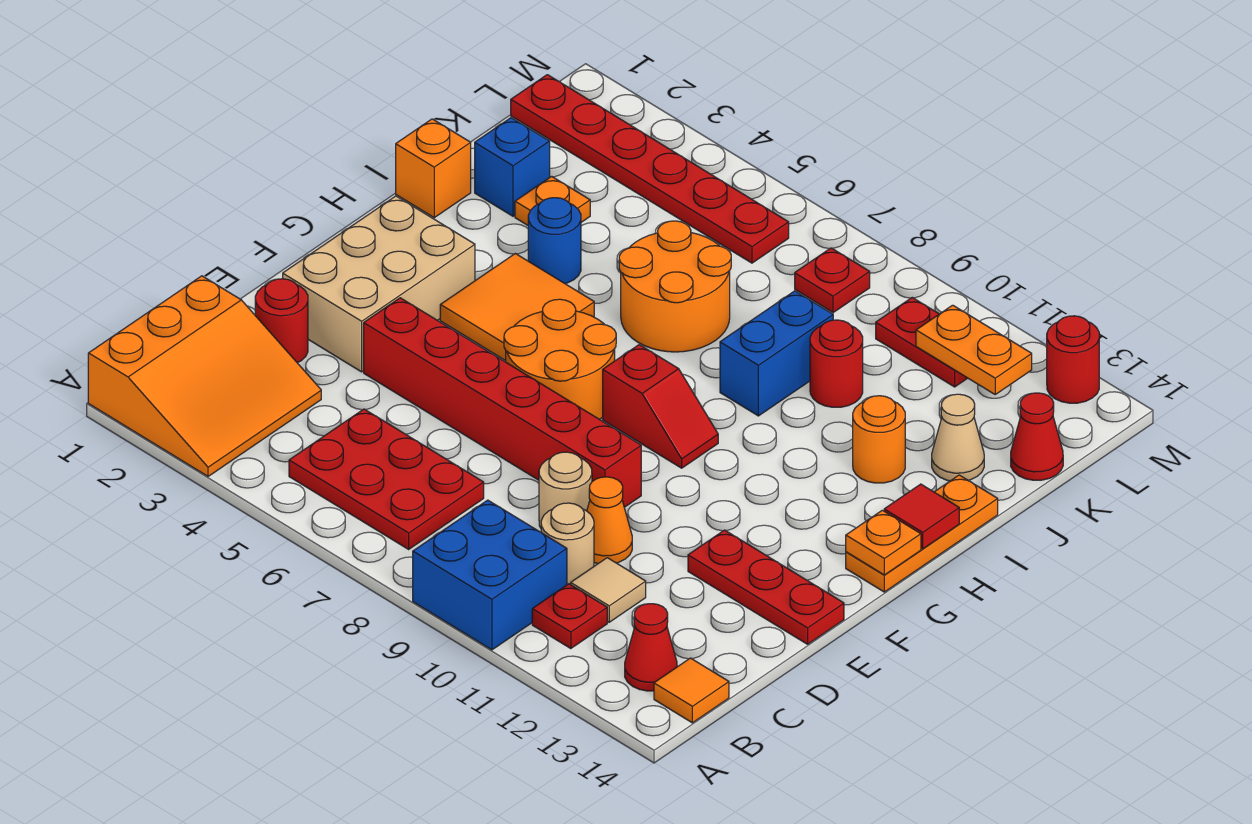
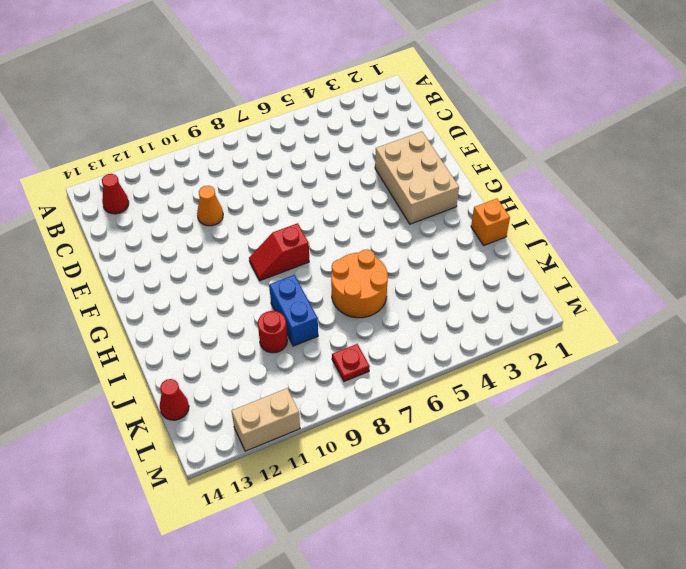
tan brick M11:M12 level 1 -> none
none -> orange slope A1:C3 level 1 top 1
none -> blue brick A9:B10 level 1
none -> red plate B5:C7 level 1
none -> red plate B11 level 1

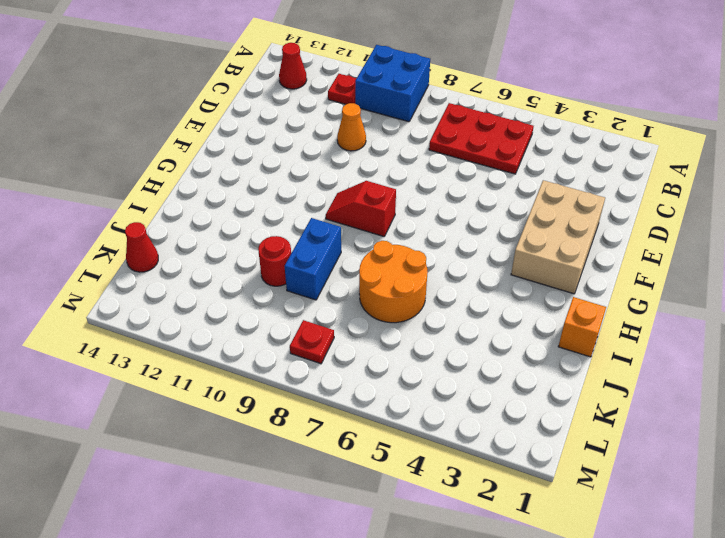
none -> orange slope A1:C3 level 1 top 1
none -> orange tile B14 level 1
none -> tan round brick C10 level 1
none -> tan tile C11 level 1

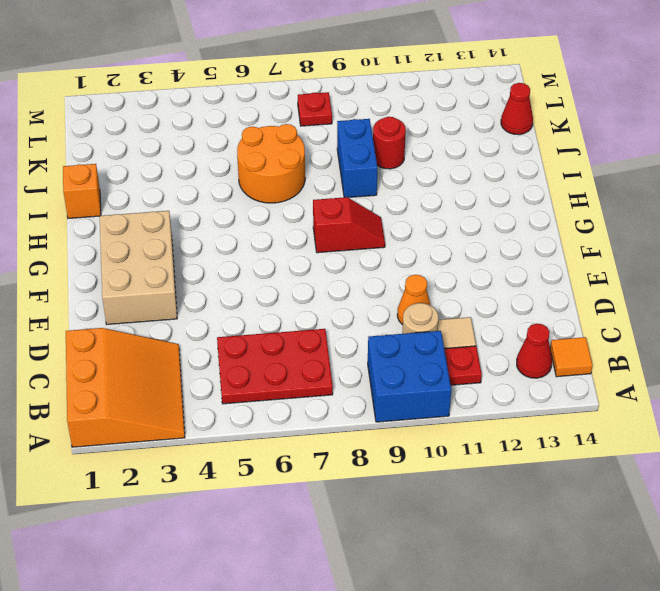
none -> red round brick D2 level 1
none -> tan round brick D9 level 1
none -> red brick E4:E9 level 1
none -> red plate E12:E14 level 1

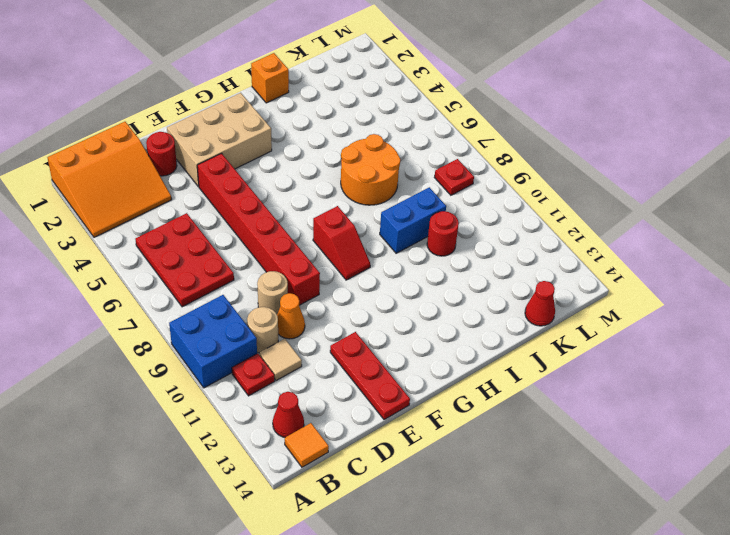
none -> orange round brick F6:G7 level 1
none -> orange tile G4:H5 level 1
none -> orange plate G14:I14 level 1
none -> blue round brick I4 level 1

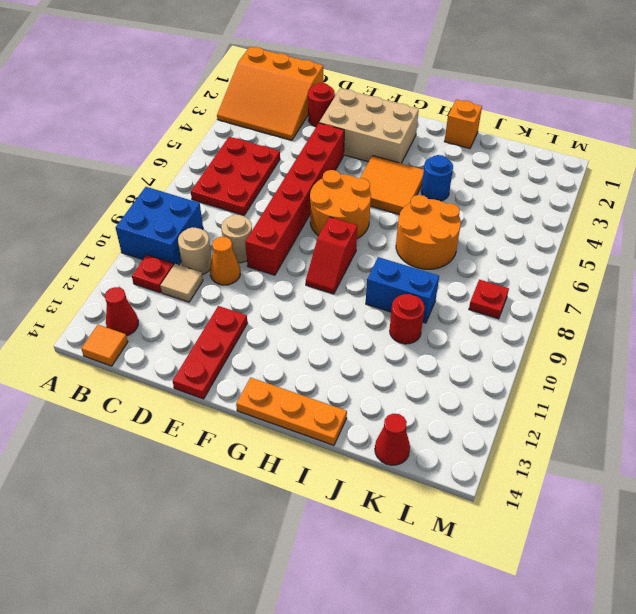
none -> orange round brick I12 level 1
none -> blue brick J2 level 1
none -> orange plate J3 level 1
none -> tan cone J13 level 1

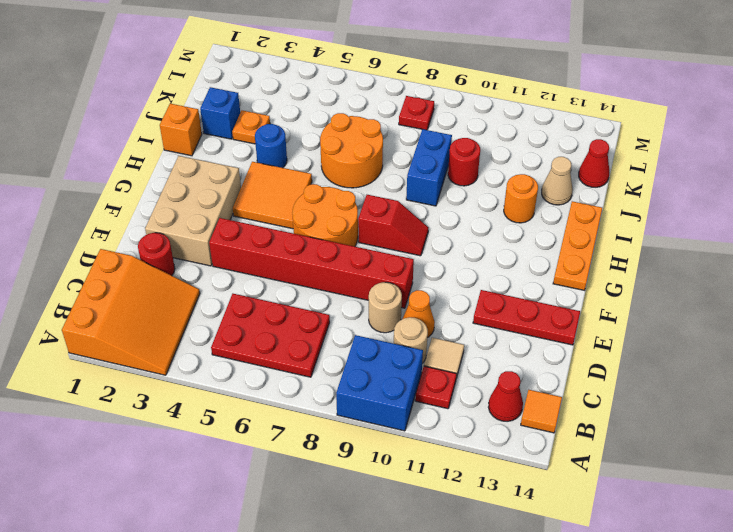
none -> red plate L1:L6 level 1
none -> red plate L10:L11 level 1
none -> red round brick M13 level 1
none -> orange plate G14 level 2

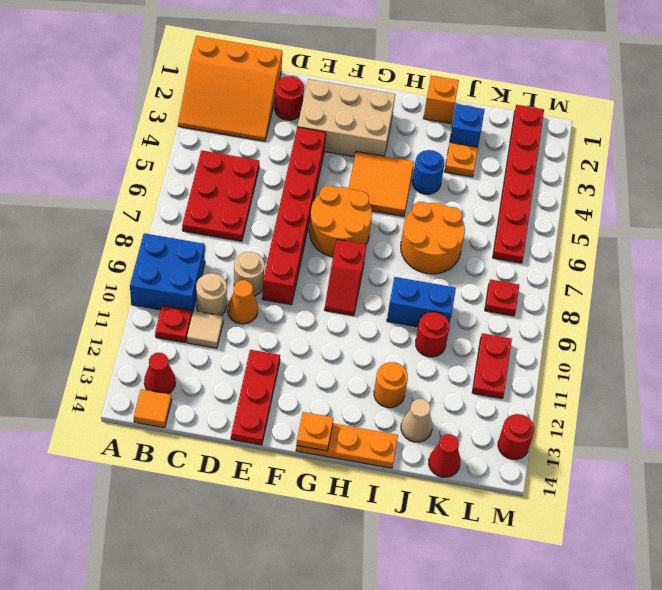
none -> red tile H14 level 2
none -> orange plate L11:L12 level 2

